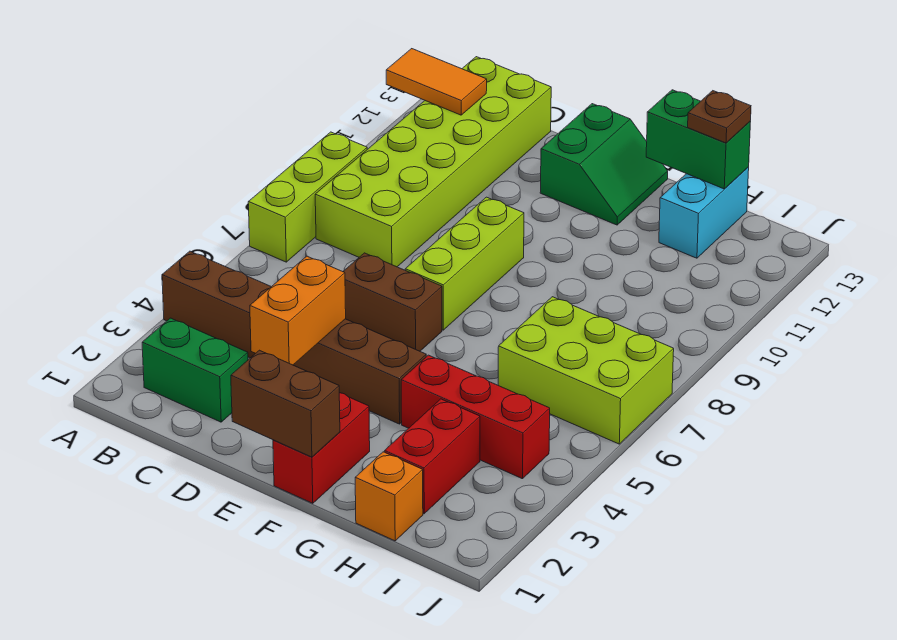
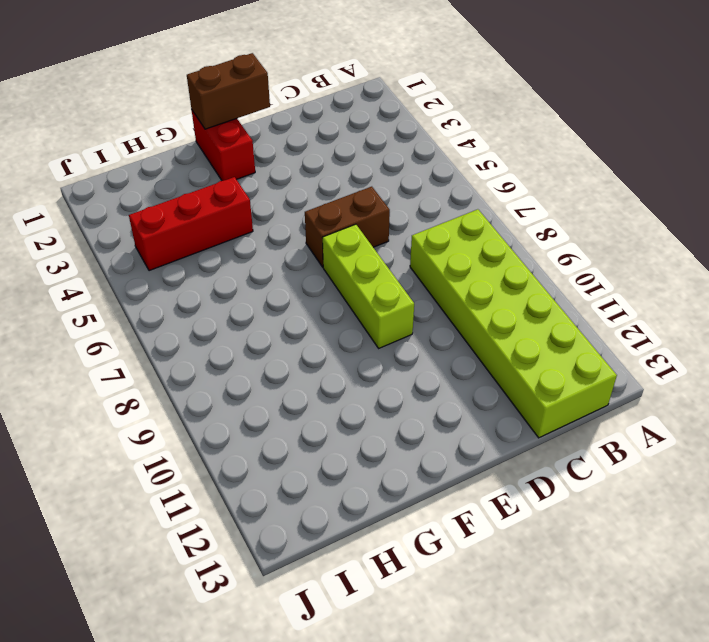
none -> brown brick A4:F4 level 1
none -> lime brick A7:A9 level 1
none -> green brick B2:C2 level 1

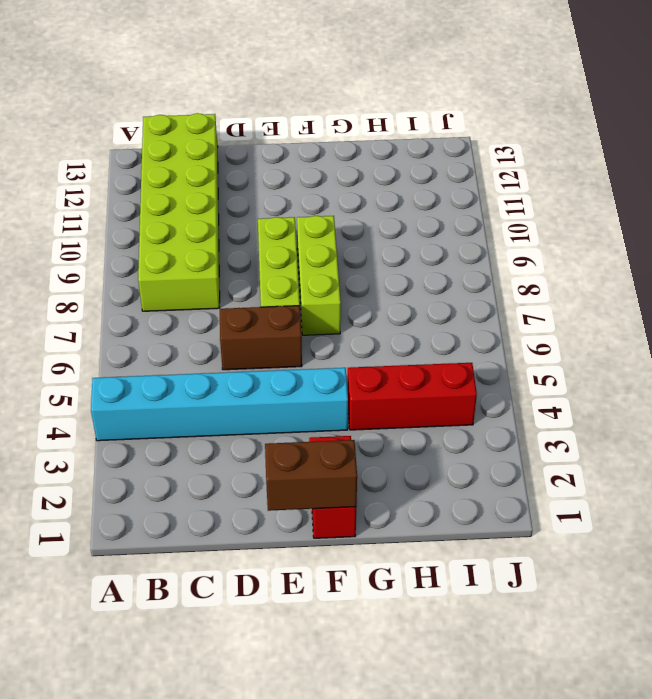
cyan brick A4:F4 level 1 -> brown brick A4:F4 level 1
lime brick F7:F9 level 1 -> lime brick A7:A9 level 1
none -> green brick B2:C2 level 1
none -> green slope E12:F13 level 1 top E
none -> orange brick H1 level 1

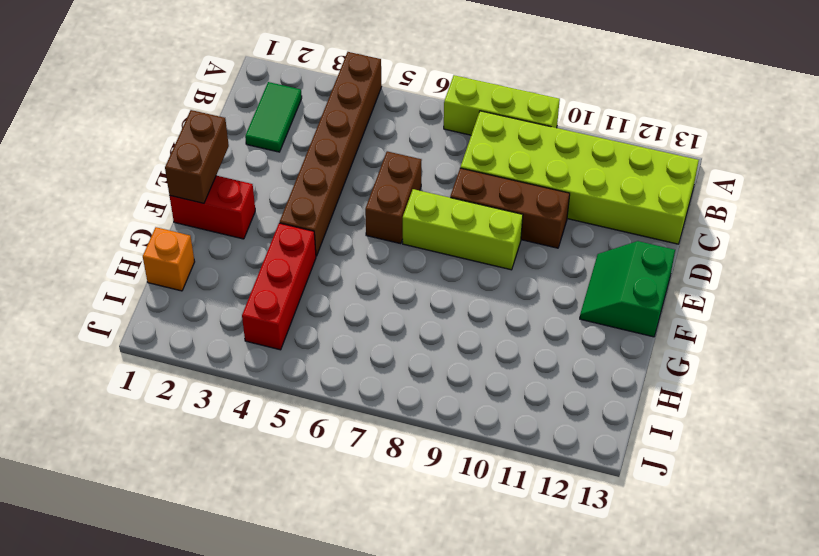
green tile B2:C2 level 1 -> green brick B2:C2 level 1
brown brick D8:D10 level 1 -> none
green slope E12:F13 level 1 top 13 -> green slope E12:F13 level 1 top E
none -> red brick H2:H3 level 1
none -> lime brick H6:J7 level 1
none -> cyan brick H12:H13 level 1

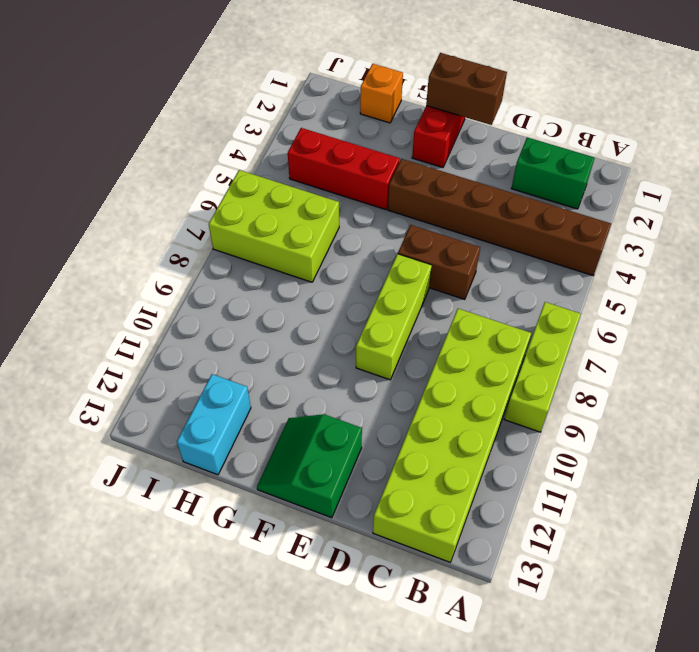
none -> red brick H2:H3 level 1
none -> orange tile A12:B12 level 2
none -> orange brick D3:D4 level 2

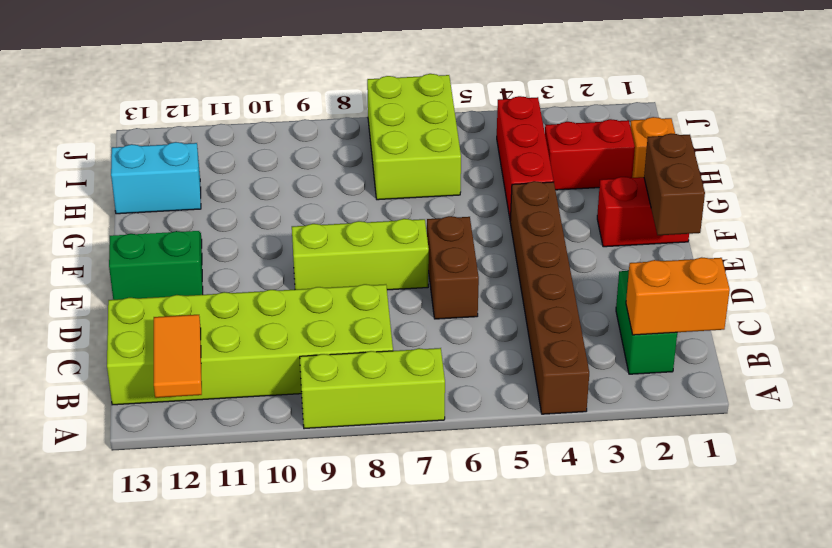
orange brick B1:B2 level 2 -> orange brick D3:D4 level 2
none -> green brick G13:H13 level 2
none -> brown plate H13 level 3

